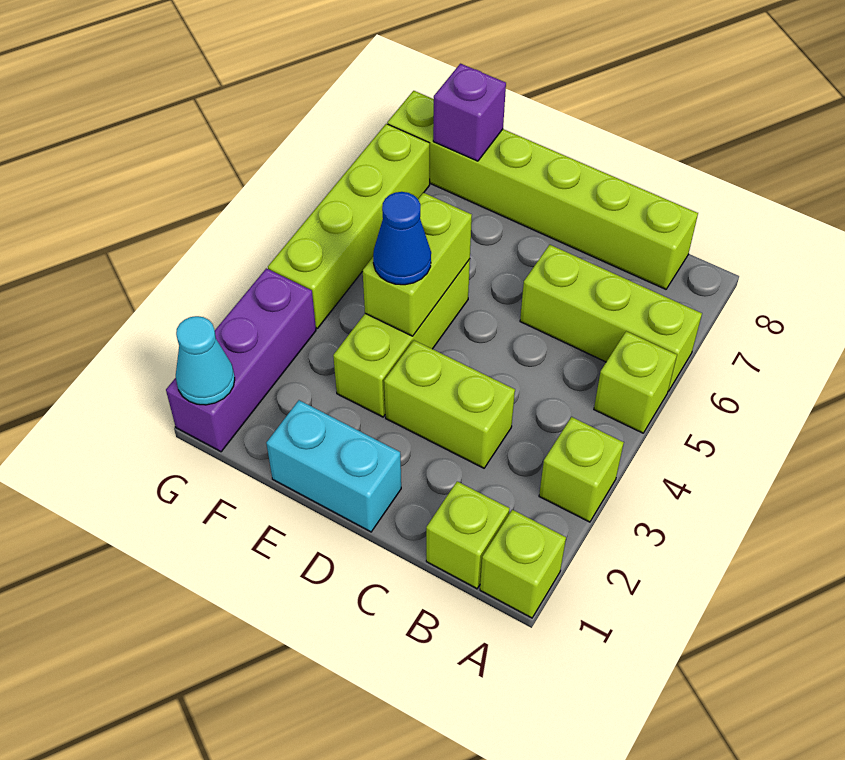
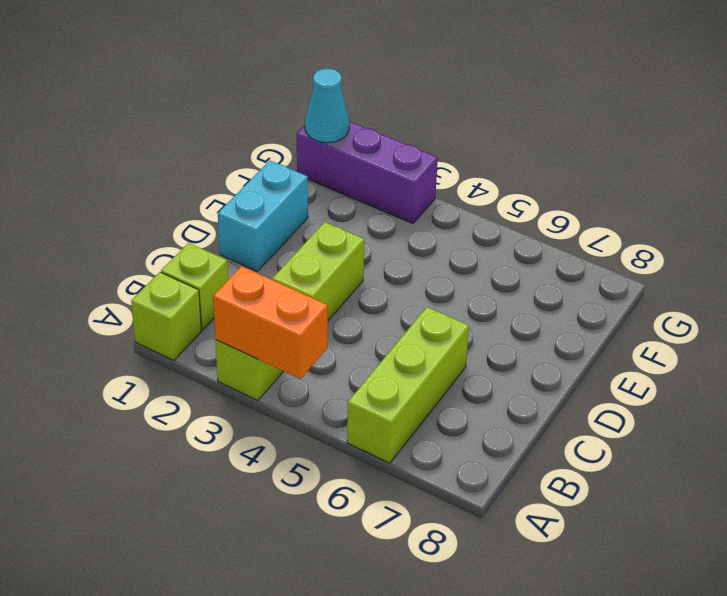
orange brick A3:A4 level 2 -> none
none -> lime brick A5 level 1
none -> lime brick B8:G8 level 1
none -> lime brick E3:E5 level 1

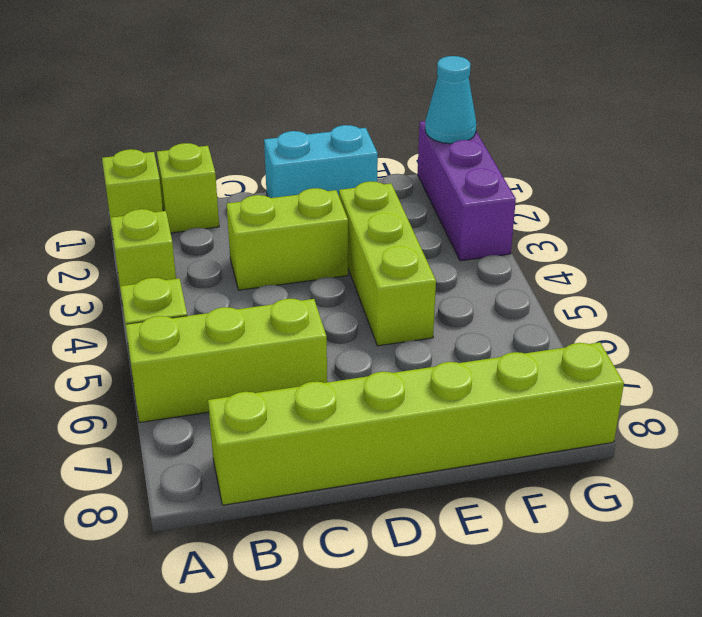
none -> lime brick G4:G7 level 1
none -> lime brick E4:E5 level 2
none -> purple brick F8 level 2

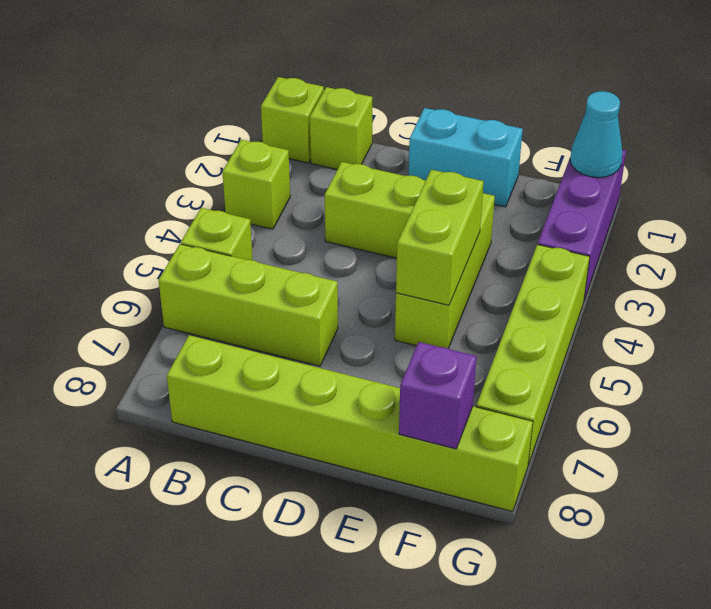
none -> blue cone E4 level 3

